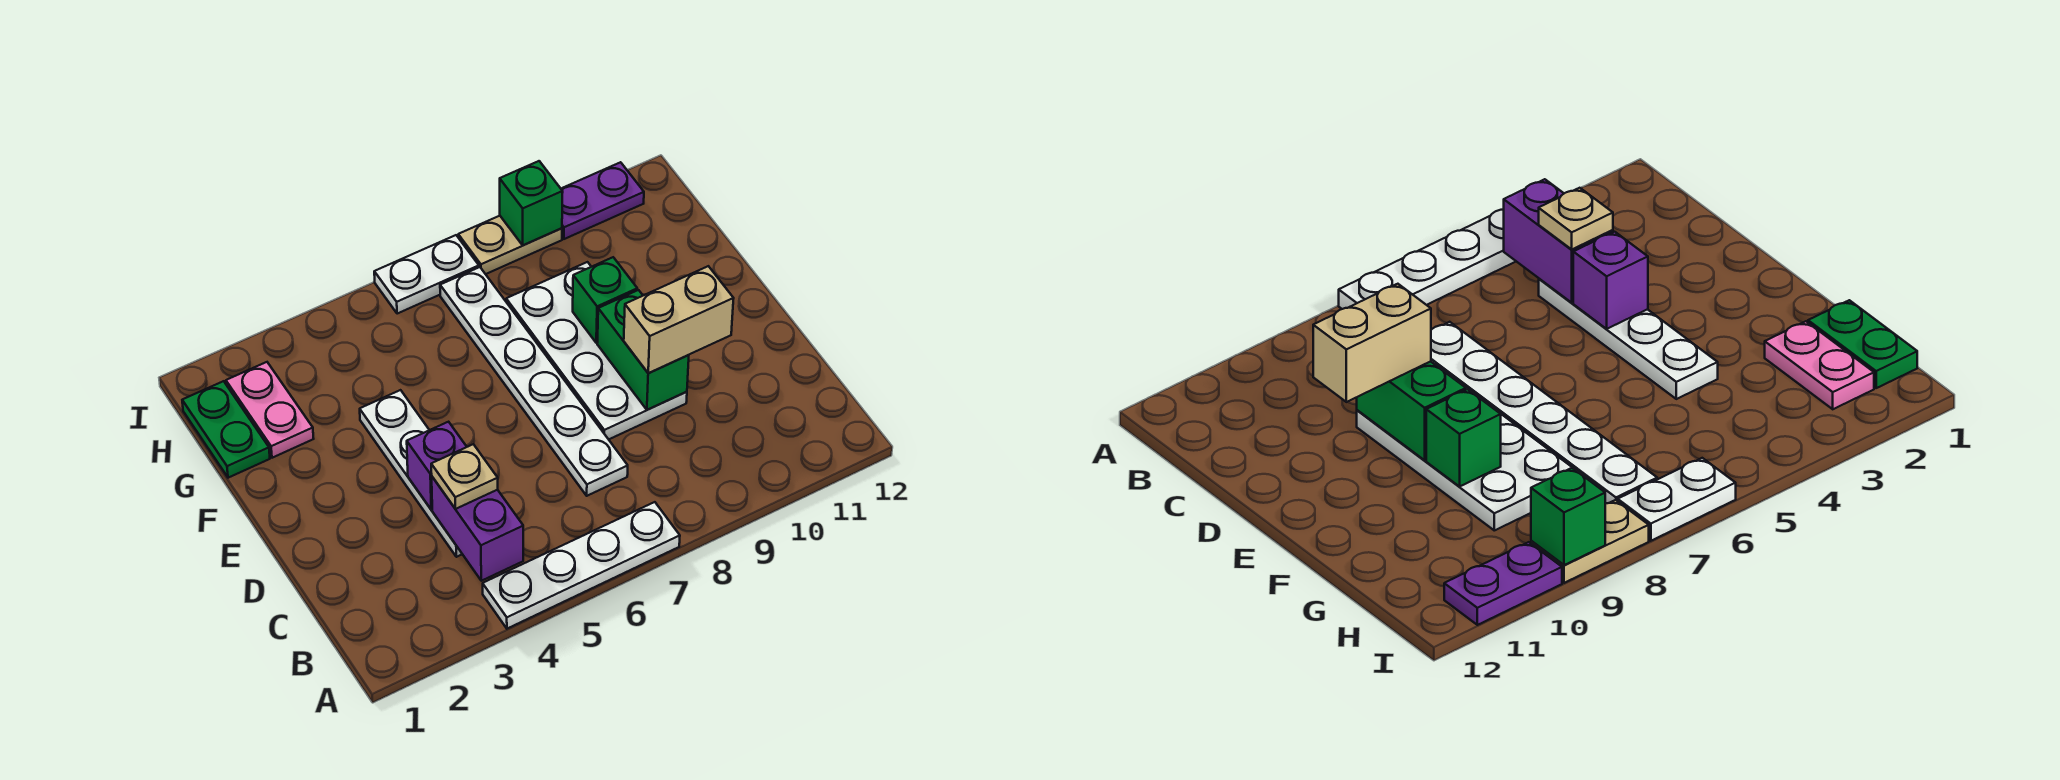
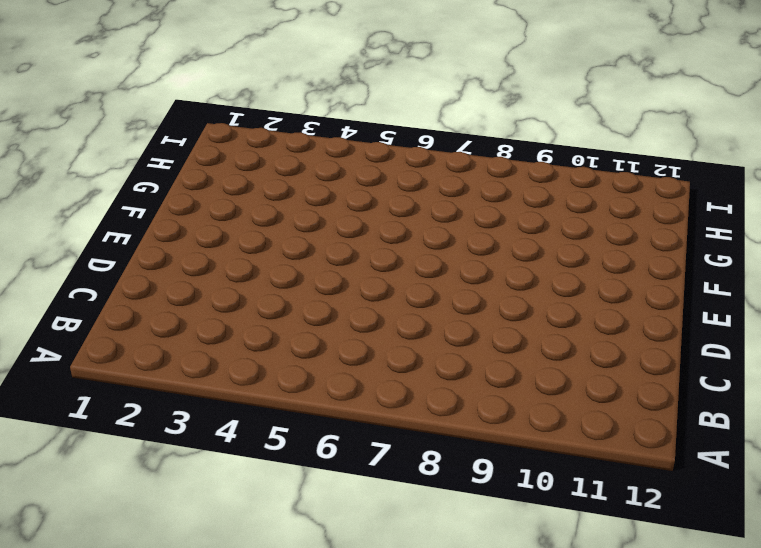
none -> white plate A4:A7 level 1
none -> white plate C4:F4 level 1
none -> white plate C7:H7 level 1

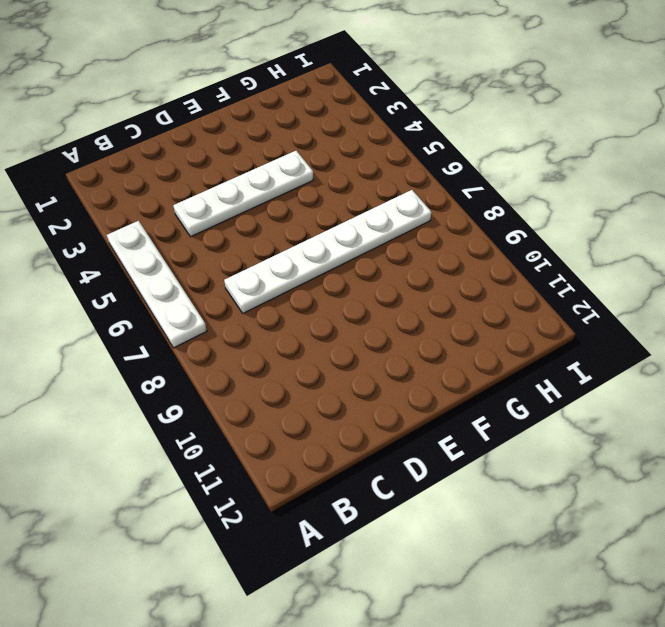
none -> white plate D8:G9 level 1
none -> green plate G1:H1 level 1
none -> pink plate G2:H2 level 1

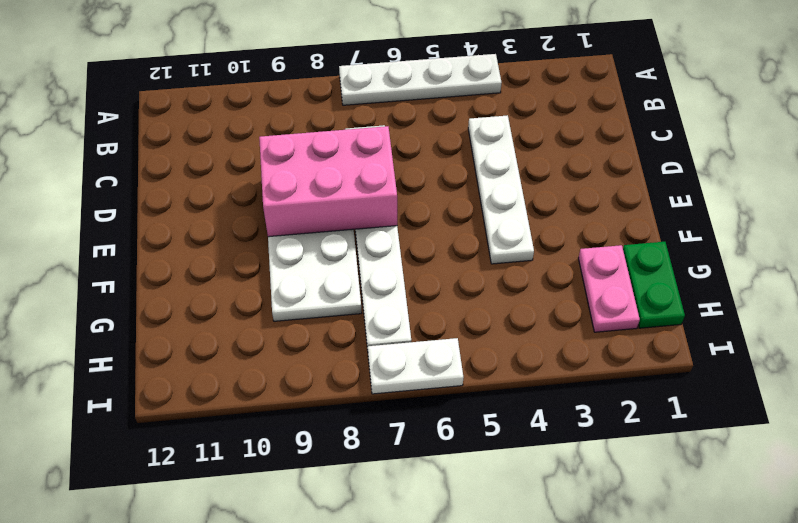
pink brick D7:E9 level 2 -> green brick D9:E9 level 2
none -> tan plate I8:I9 level 1
none -> purple plate I10:I11 level 1
none -> purple brick B4:C4 level 2

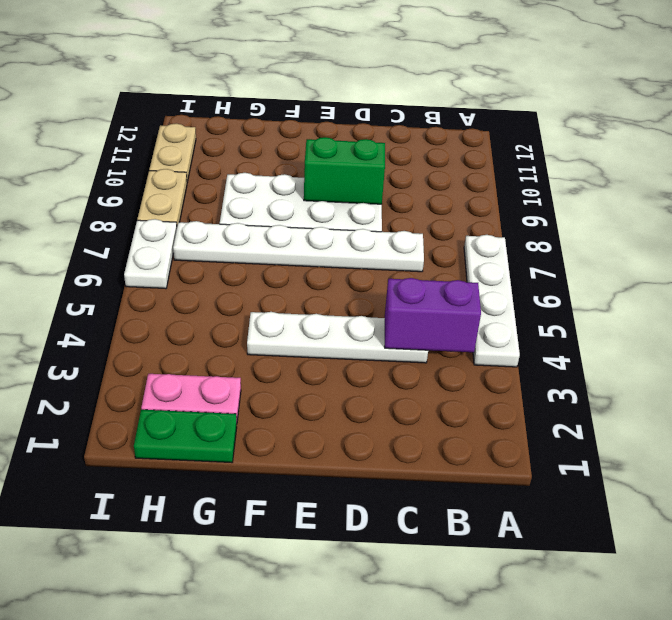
tan plate I10:I11 level 1 -> purple plate I10:I11 level 1
none -> purple brick D4 level 2
none -> green brick F9 level 2
none -> green brick I9 level 2

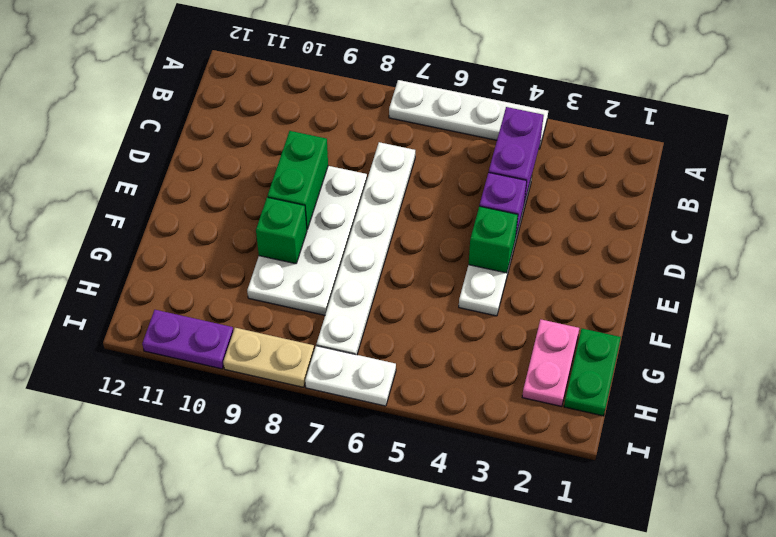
green brick E4 level 2 -> green brick I9 level 2
none -> tan plate C4 level 3
none -> tan brick D9:D10 level 3

